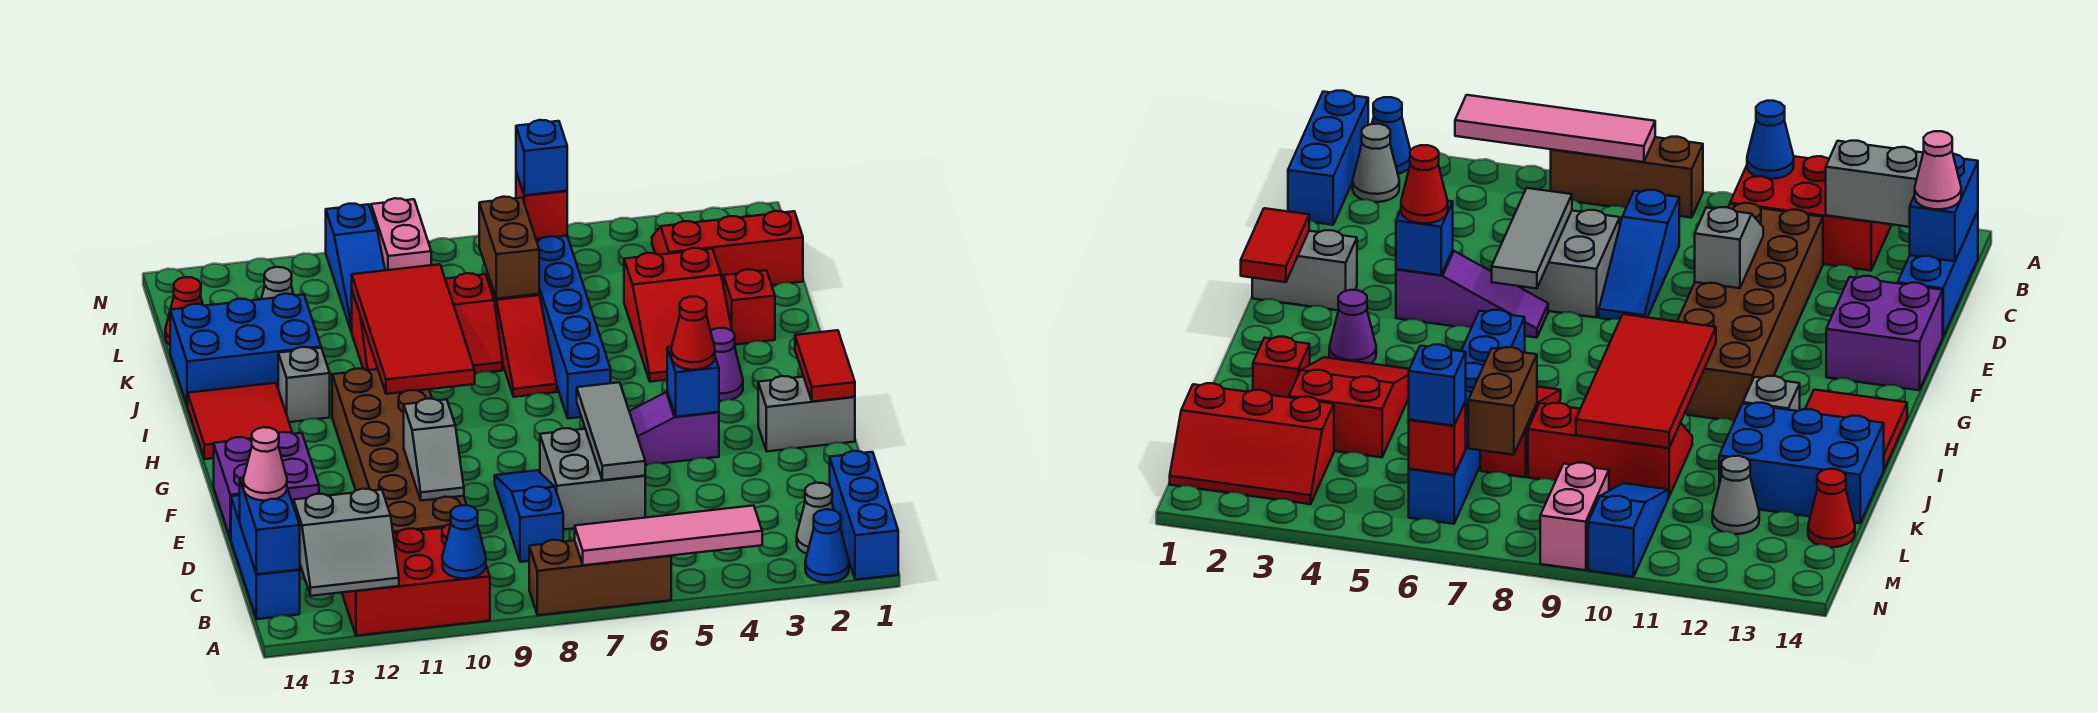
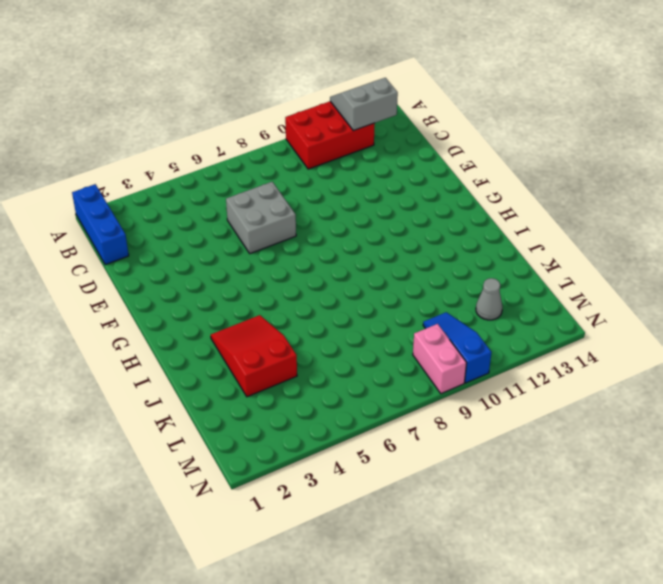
none -> blue cone A2 level 1
none -> brown brick A6:A8 level 1
none -> grey cone B2 level 1
none -> blue brick B14:D14 level 1

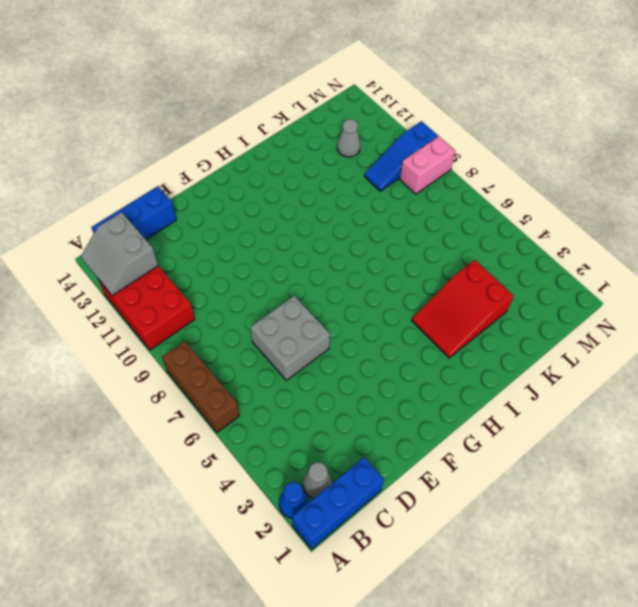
none -> blue slope C8:E8 level 1 top C
none -> brown brick C10:H11 level 1
none -> purple brick E13:F14 level 1
none -> grey brick F1:F2 level 1

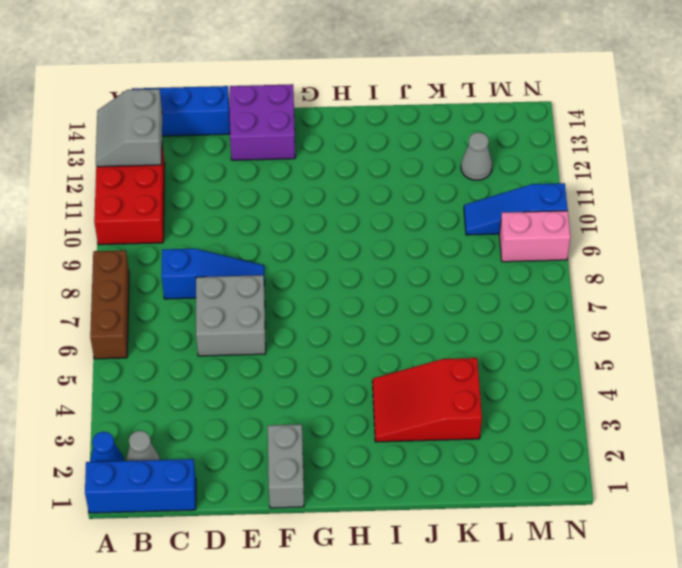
none -> brown brick C10:H11 level 1
none -> purple slope F4:F6 level 1 top 4
none -> purple cone H3 level 1
none -> blue brick H6:M6 level 1

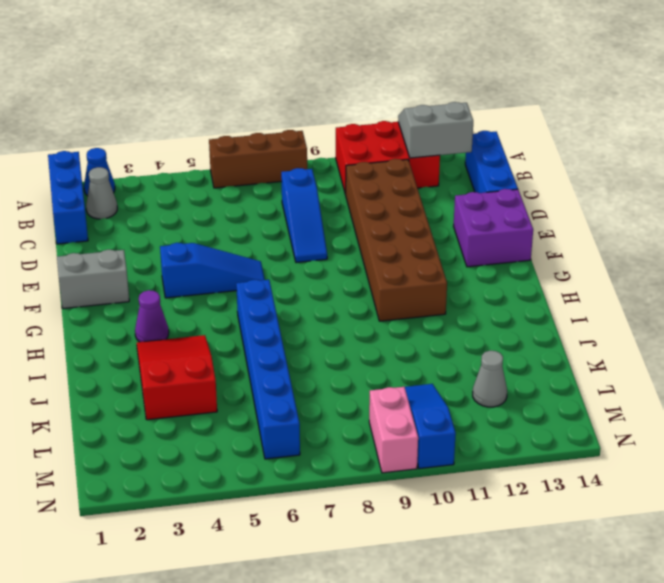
blue slope F4:F6 level 1 top 4 -> purple slope F4:F6 level 1 top 4
none -> grey brick D6:E7 level 1
none -> red tile H13:I14 level 1
none -> red slope I7:K7 level 1 top K
none -> grey brick I12 level 1

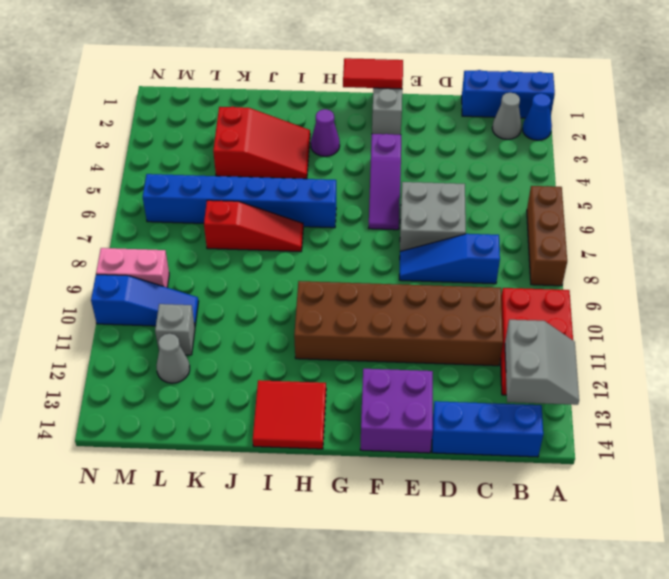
grey brick L11 level 1 -> grey brick I12 level 1
none -> red brick J2 level 1
none -> red slope J8:K10 level 1 top K
none -> blue brick J12:K14 level 1
none -> red slope L1:M3 level 1 top L

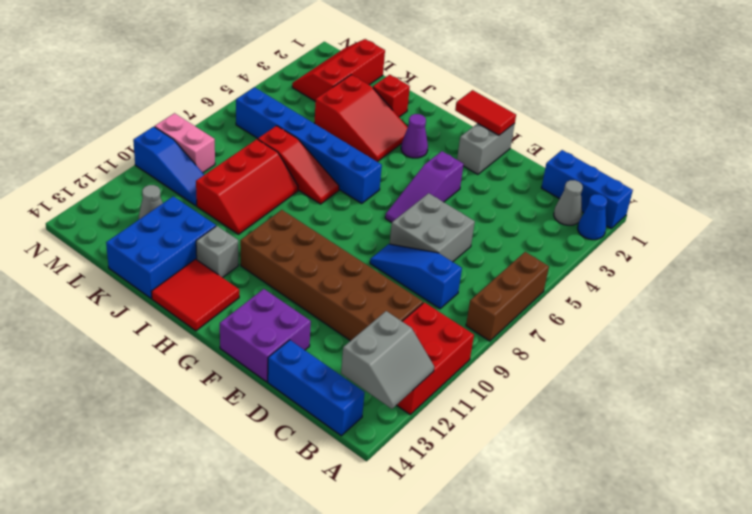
none -> red cone L14 level 1
none -> pink tile A4:A7 level 2
none -> blue cone A10 level 2
none -> blue brick B14:C14 level 2

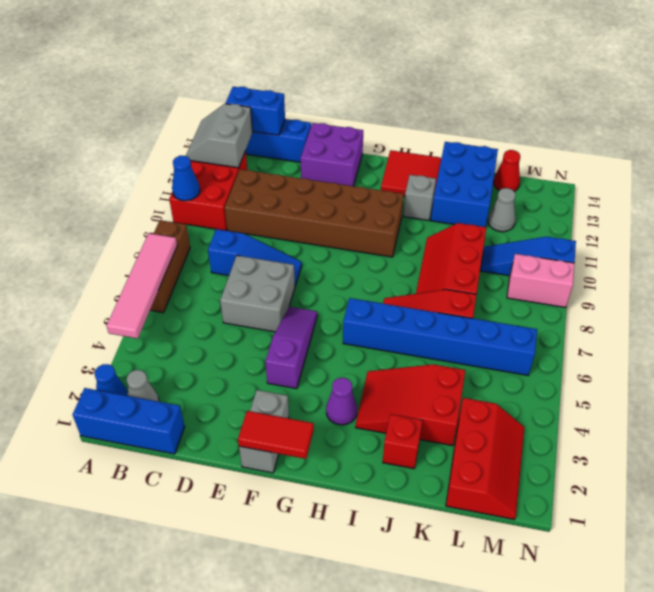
none -> grey tile D6:F6 level 2
none -> grey slope D10:E10 level 2 top E
none -> blue brick F4 level 2
none -> red tile H9:K10 level 2

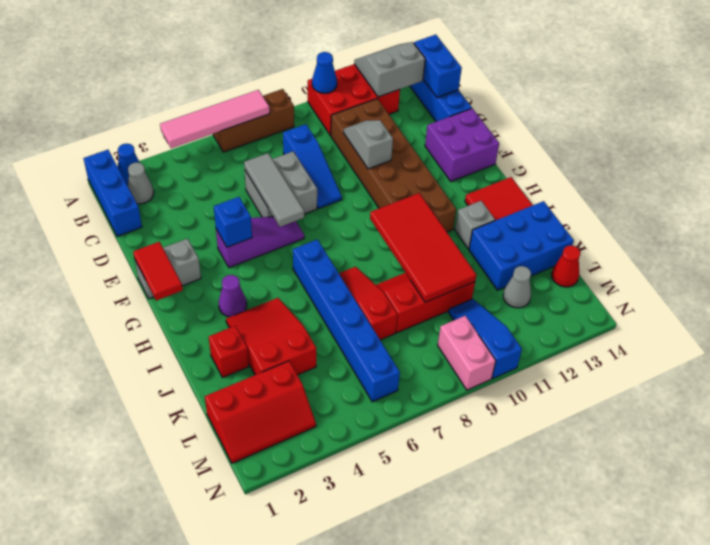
none -> brown brick K7:L7 level 2
none -> red brick M6 level 2
none -> pink cone C14 level 3
none -> red cone F4 level 3

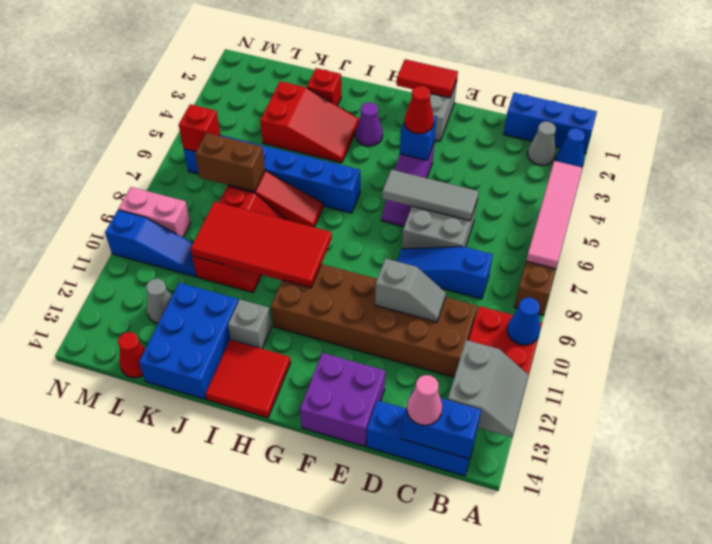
none -> red slope L1:M3 level 1 top L
none -> blue brick M6 level 3

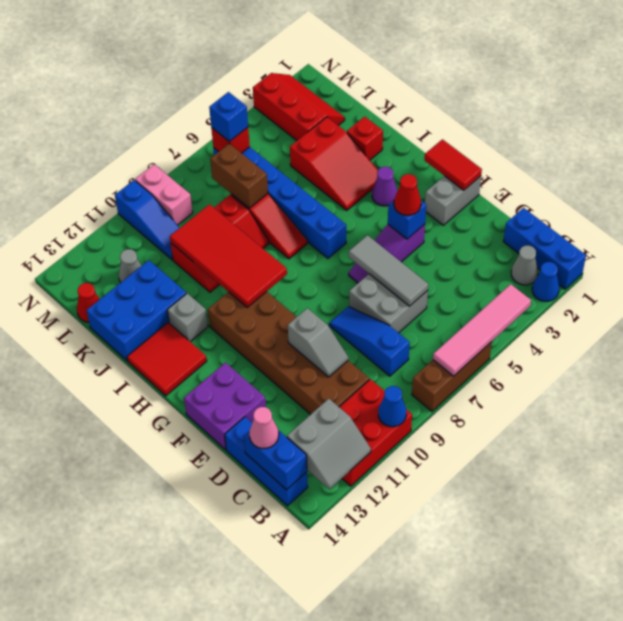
red slope L2:N3 level 1 top 3 -> red slope L1:M3 level 1 top L

